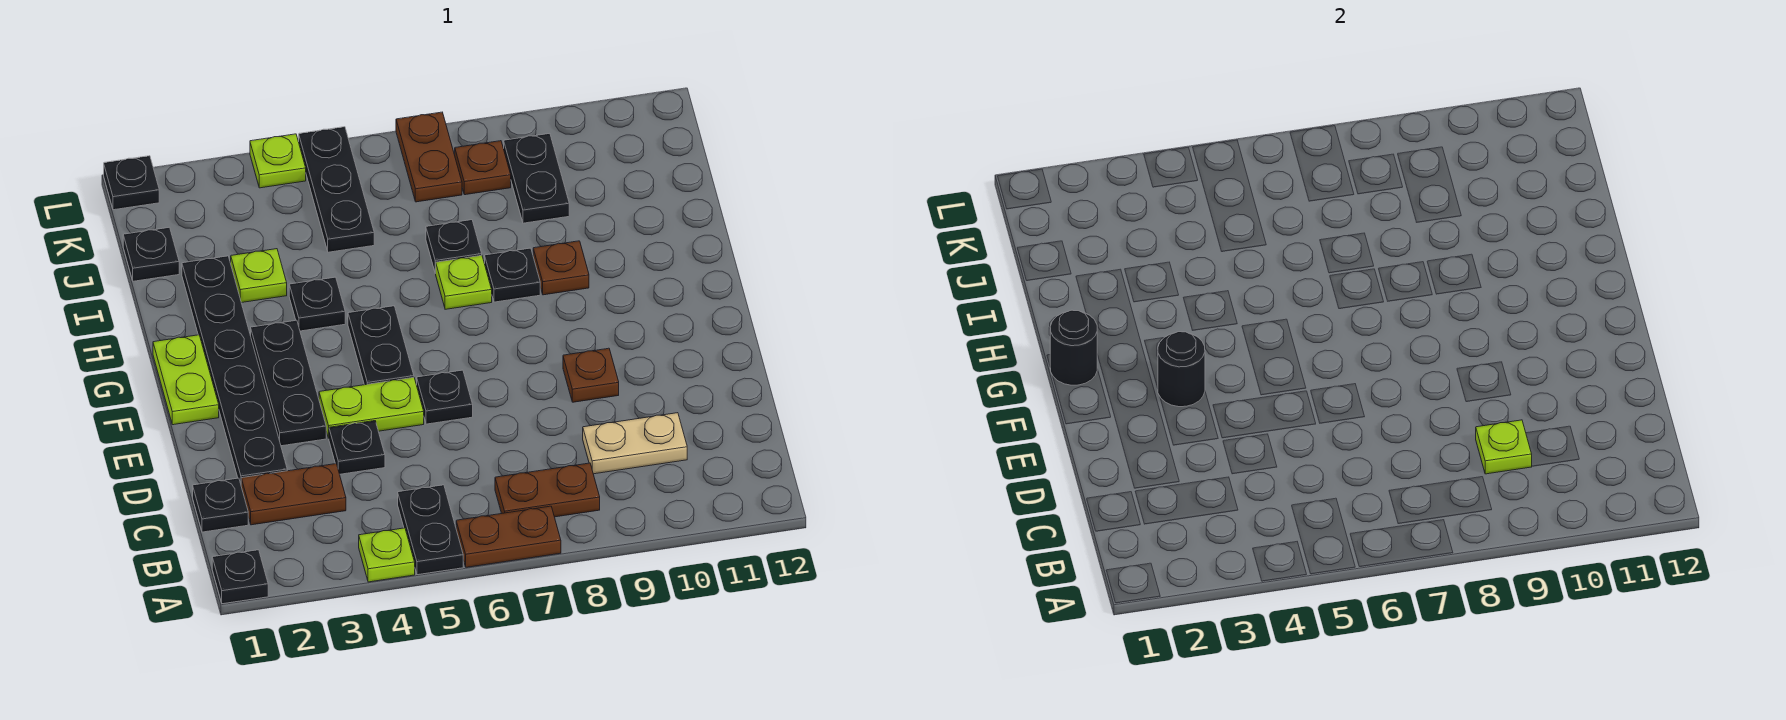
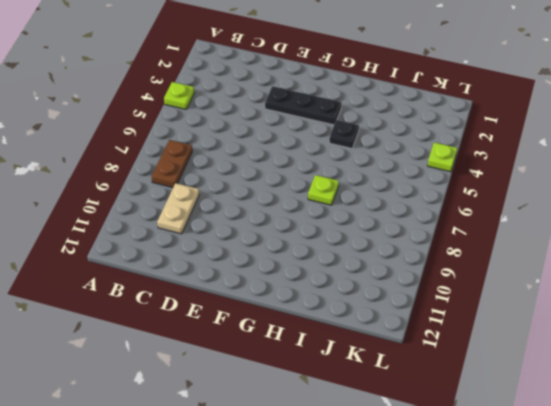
none -> black plate A1 level 1
none -> black plate A5:B5 level 1
none -> brown plate A6:A7 level 1
none -> black plate C1 level 1

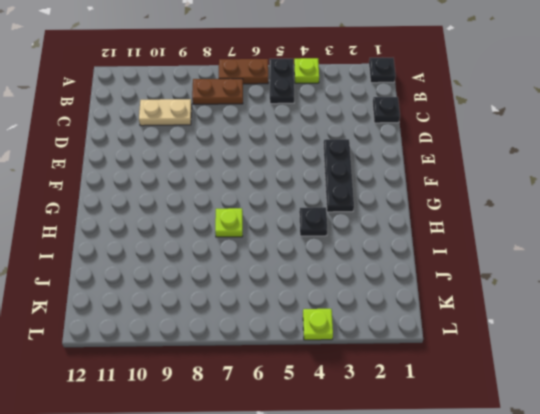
none -> brown plate C2:C3 level 1
none -> black plate D2:I2 level 1
none -> black plate D4 level 1
none -> lime plate E4:E5 level 1

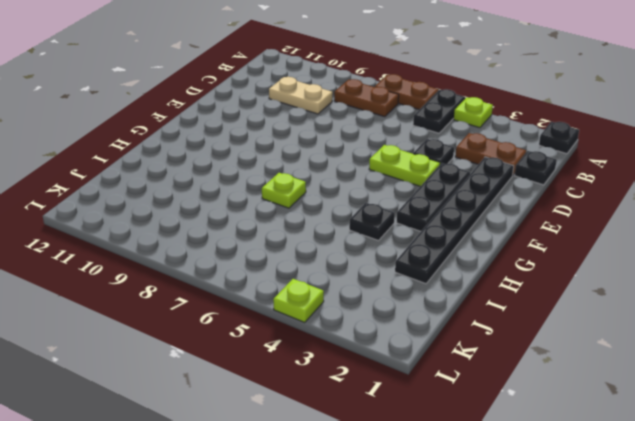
none -> black plate E6 level 1
none -> brown plate E9 level 1
none -> lime plate F1:G1 level 1
none -> black plate F5:G5 level 1

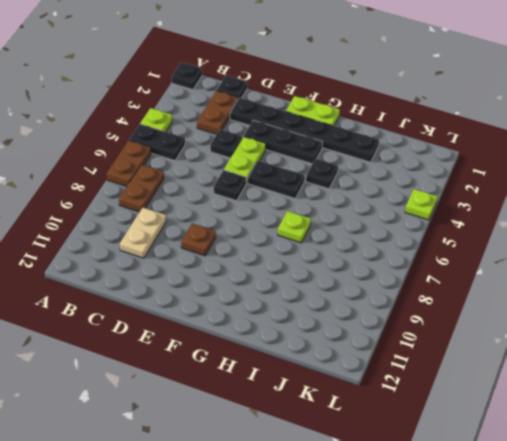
none -> black plate H8 level 1
none -> brown plate H9 level 1
none -> lime plate I3 level 1
none -> black plate I7 level 1

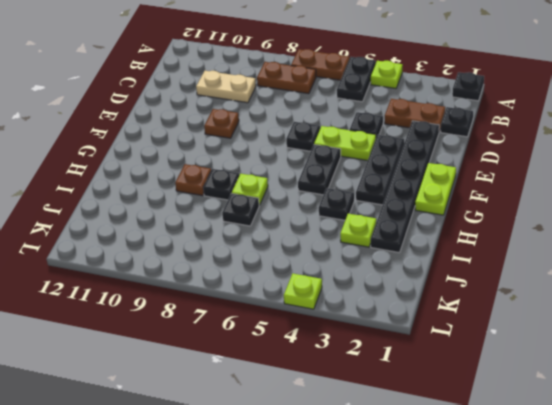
none -> black plate J1 level 1
none -> black plate J5:L5 level 1
none -> black plate J9:K9 level 1
none -> brown plate K7:L7 level 1

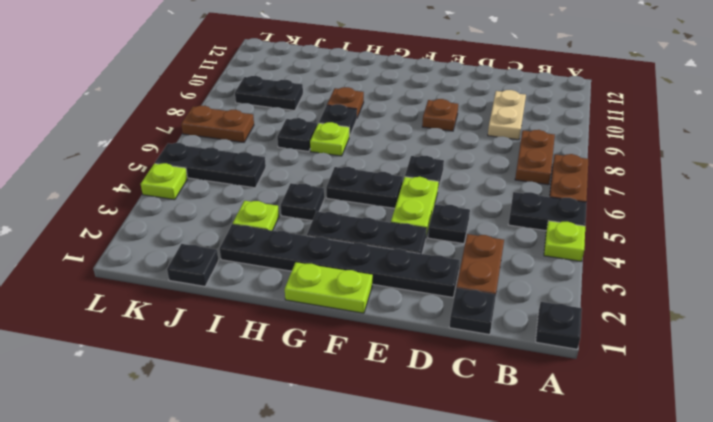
none -> brown plate K8 level 1
none -> black plate L1 level 1
none -> lime plate C9 level 2
none -> black round brick F3 level 2

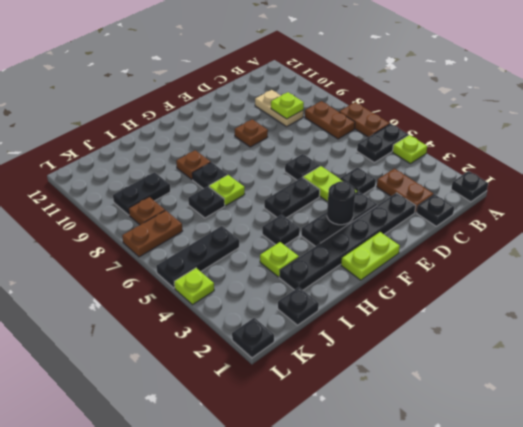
none -> black round brick G1 level 2

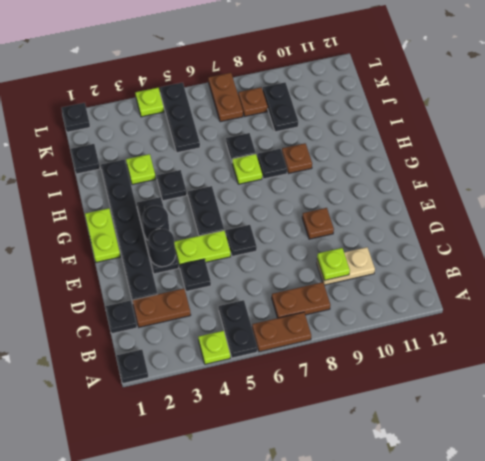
black round brick E3 level 2 -> black round brick G1 level 2

